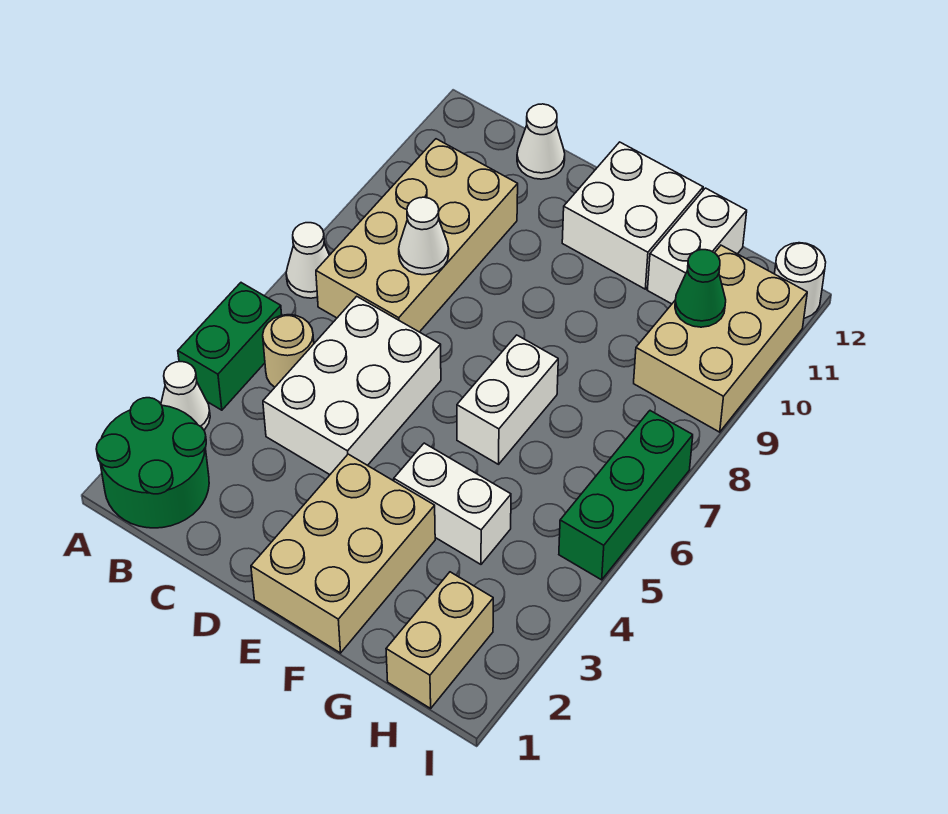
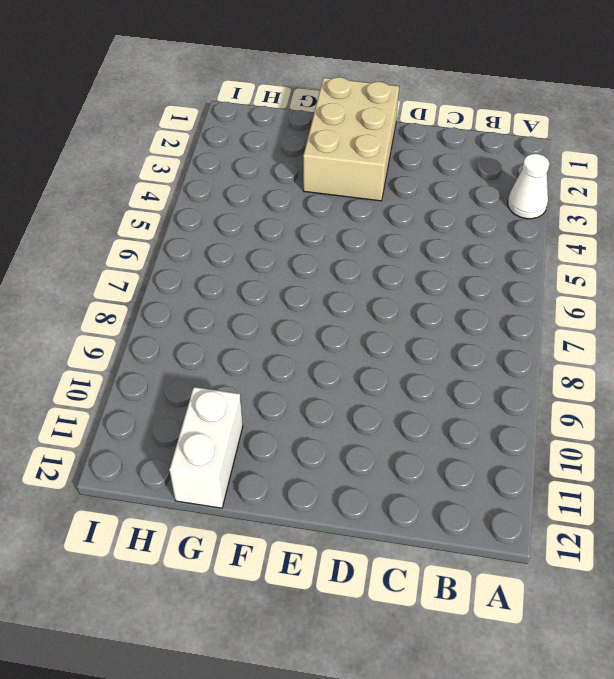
none -> green round brick A1:B2 level 1
none -> green brick A4:A5 level 1
none -> white cone A7 level 1

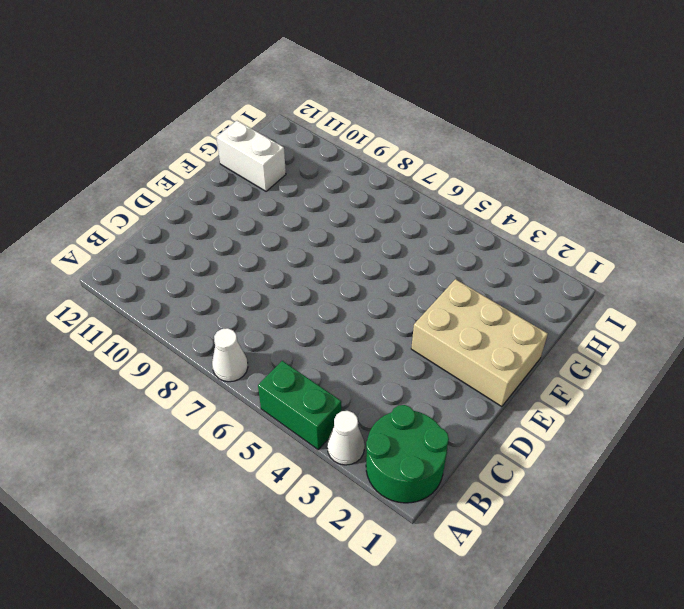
none -> tan round brick B5 level 1
none -> tan brick B7:C10 level 1
none -> white brick C4:D6 level 1

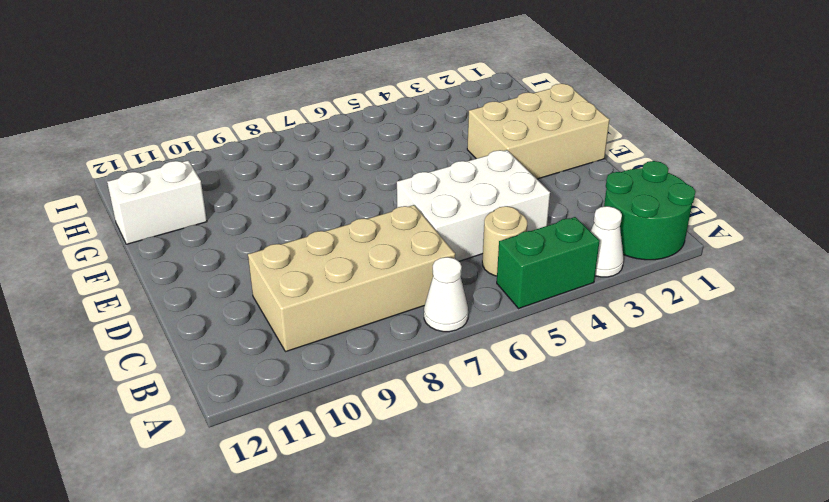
none -> white cone C12 level 1
none -> white brick E11:F12 level 1
none -> white brick F4:G4 level 1

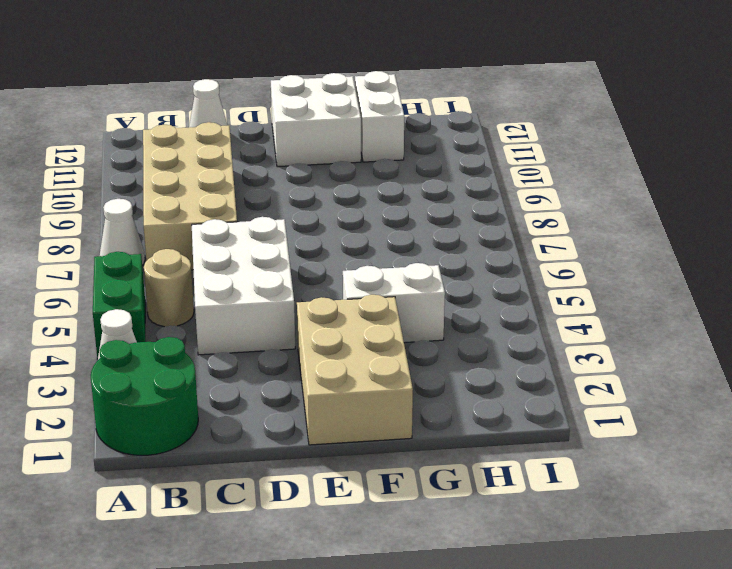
none -> white brick F6:F7 level 1
none -> tan brick H1:H2 level 1
none -> tan brick H9:I11 level 1

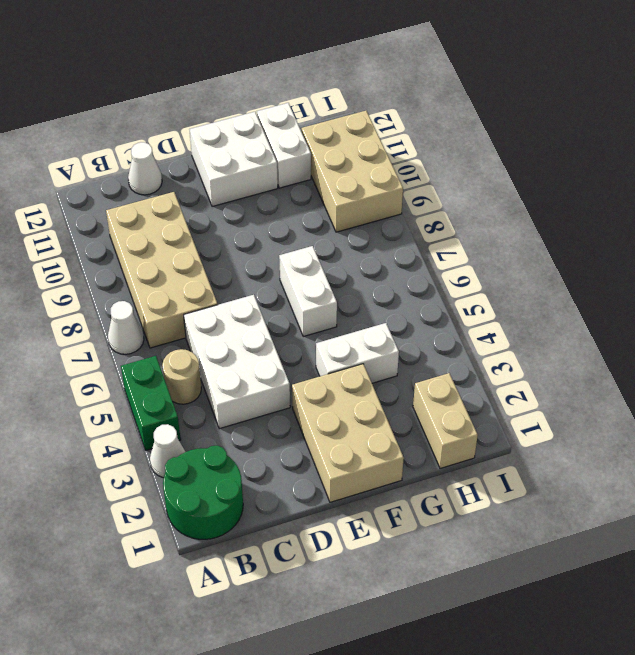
none -> green brick I5:I7 level 1
none -> white round brick I12 level 1
none -> white cone C8 level 2

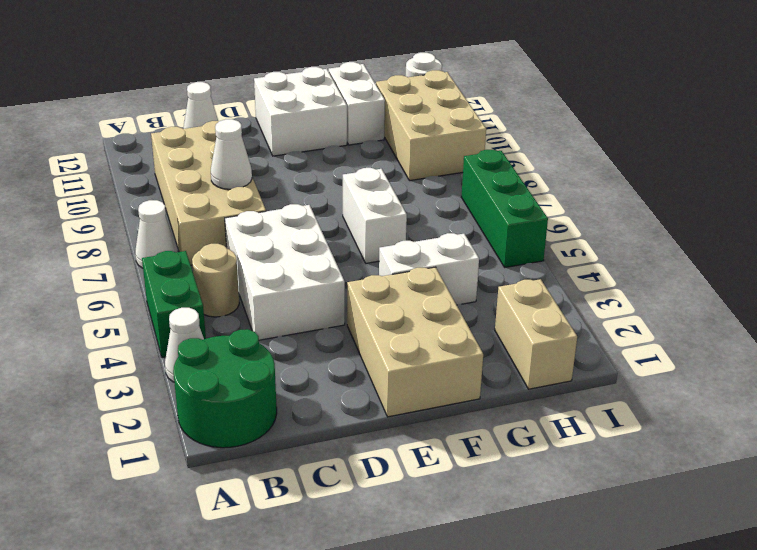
none -> green cone H10 level 2

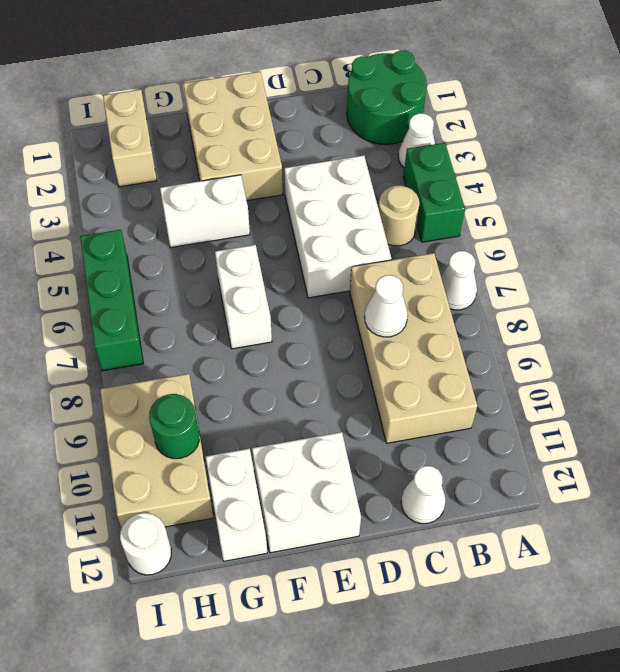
green round brick H10 level 2 -> green cone H10 level 2

